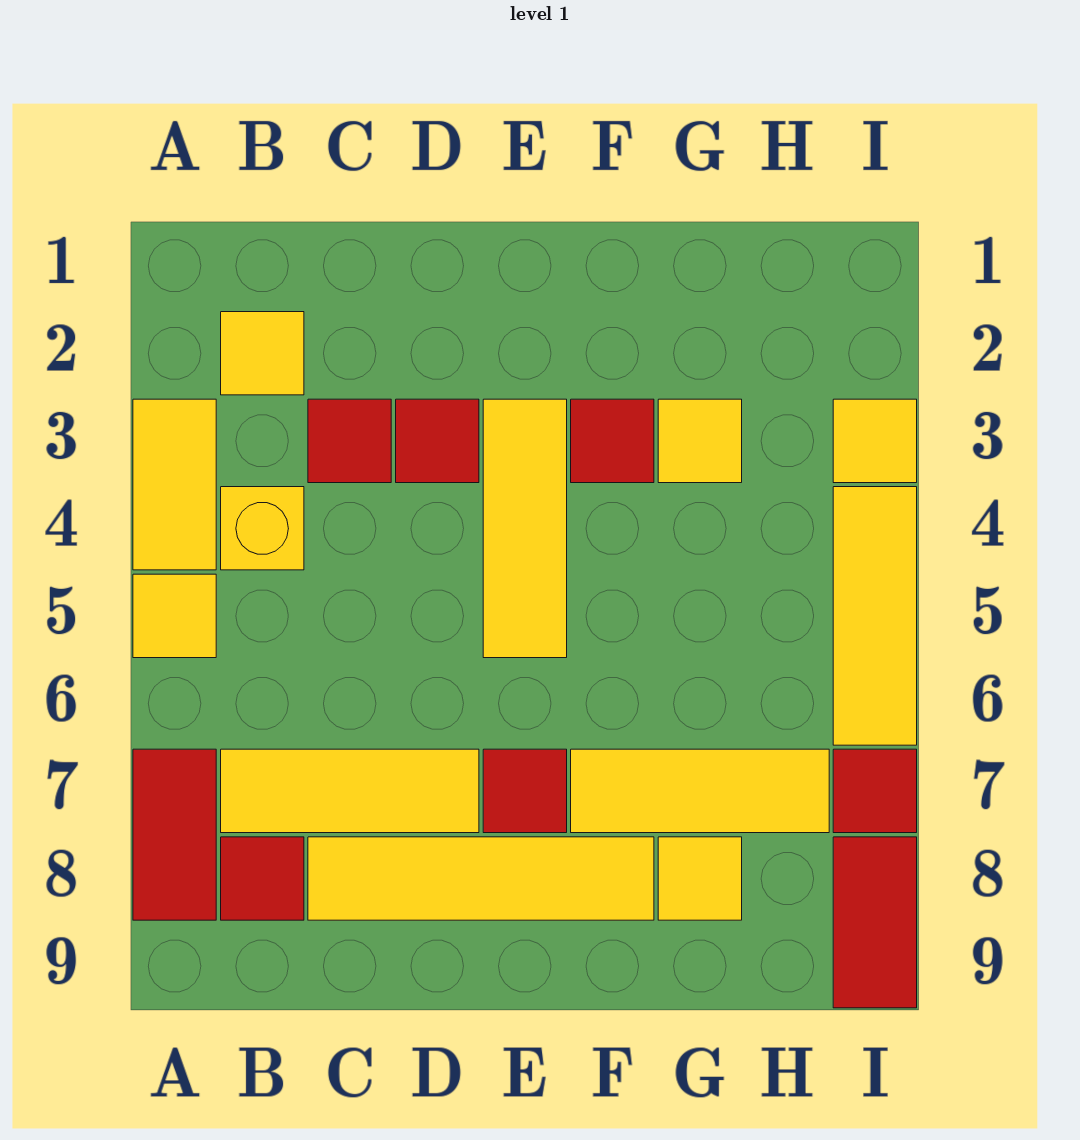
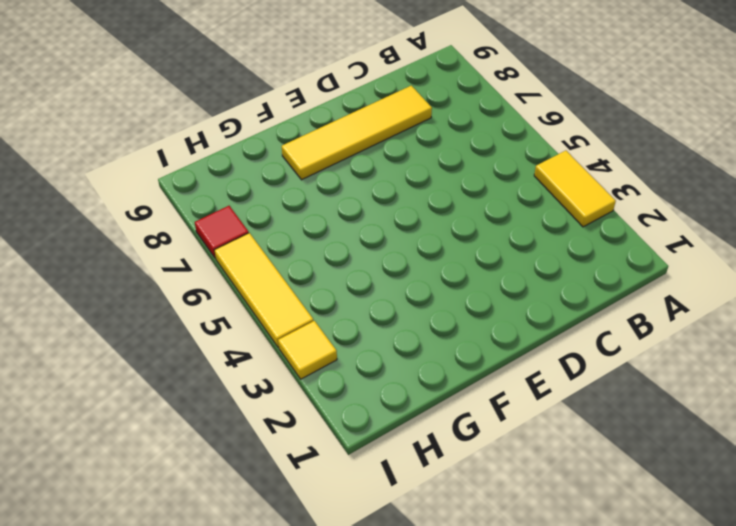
none -> yellow tile A5 level 1
none -> red tile A7:A8 level 1
none -> yellow tile B2 level 1

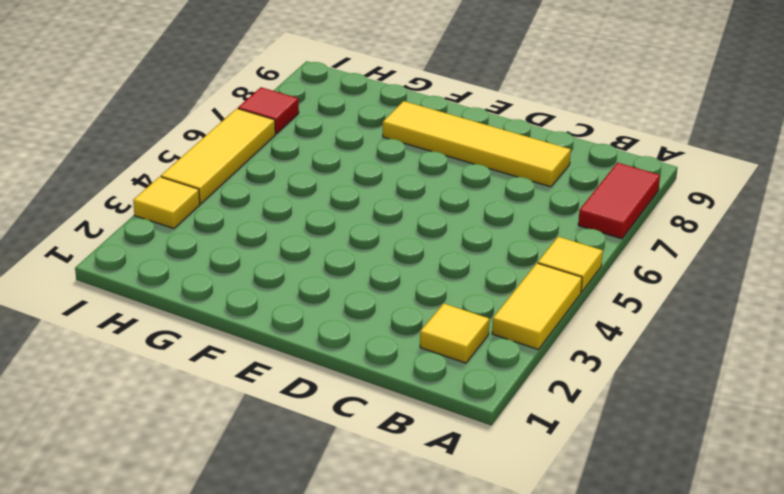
none -> yellow brick B4 level 1
none -> yellow tile B7:D7 level 1
none -> red tile B8 level 1

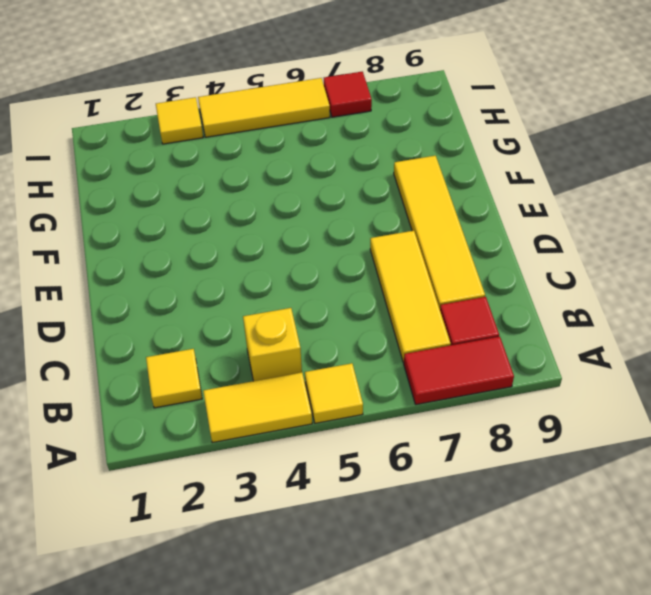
none -> red tile C3 level 1
none -> red tile D3 level 1
none -> yellow tile E3:E5 level 1

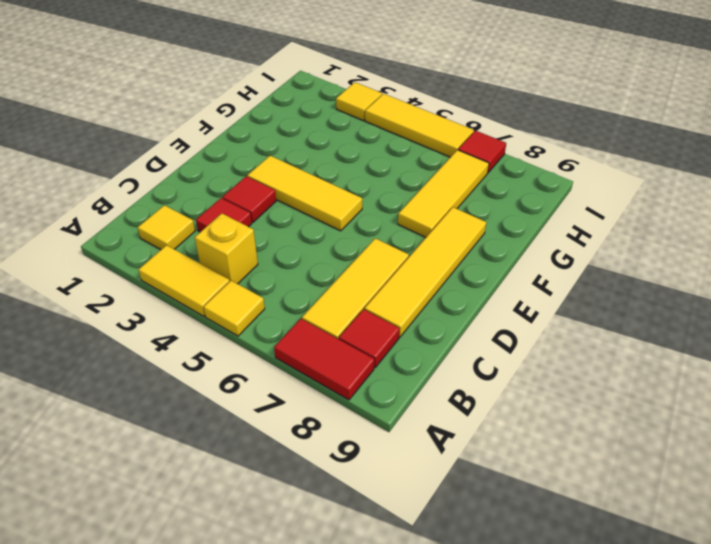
none -> red tile E7 level 1
none -> red tile F3 level 1
none -> yellow tile G3 level 1

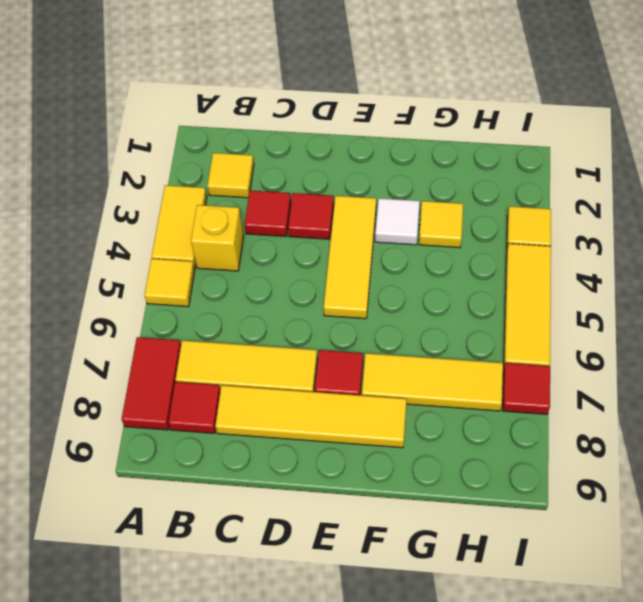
white tile F3 level 1 -> red tile F3 level 1
none -> yellow tile G8 level 1
none -> red tile I8:I9 level 1

